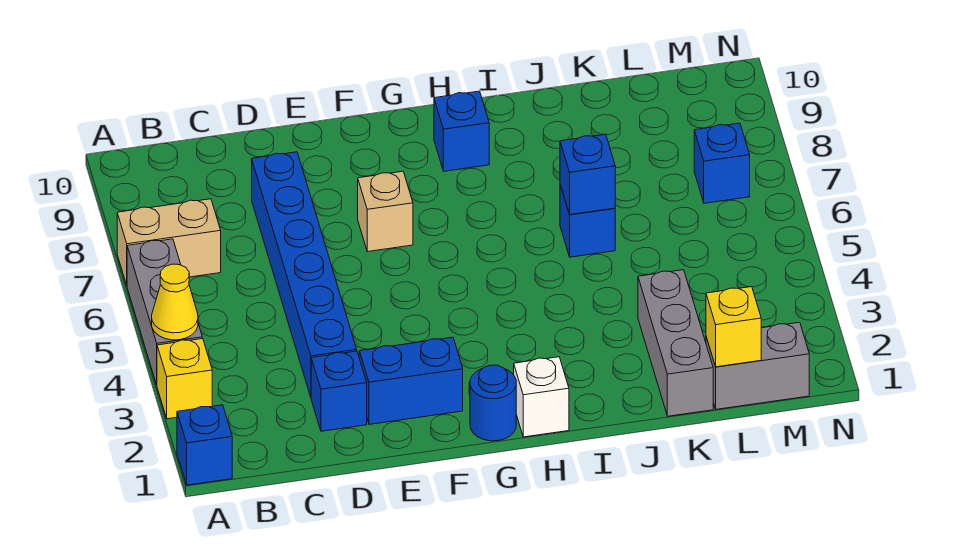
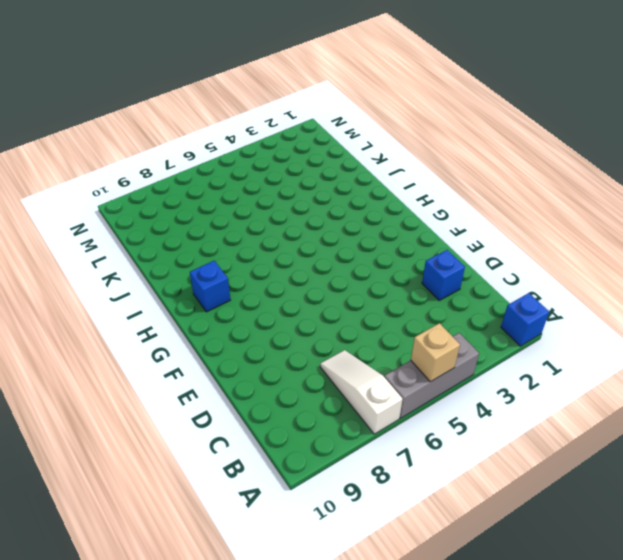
tan brick A5 level 2 -> tan brick F7 level 1
white slope A7:C7 level 1 top A -> tan brick A7:B7 level 1
none -> yellow brick A3 level 1
none -> blue brick D3:D8 level 1
none -> blue brick E2:F2 level 1

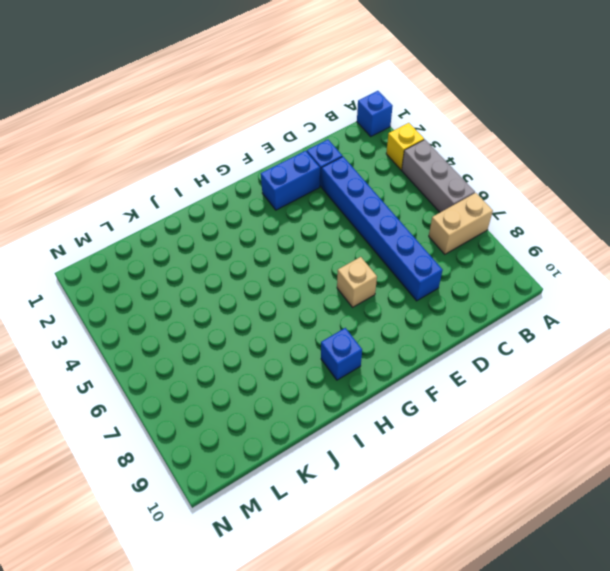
none -> blue round brick G1 level 1
none -> white brick H1 level 1
none -> blue brick J6 level 1

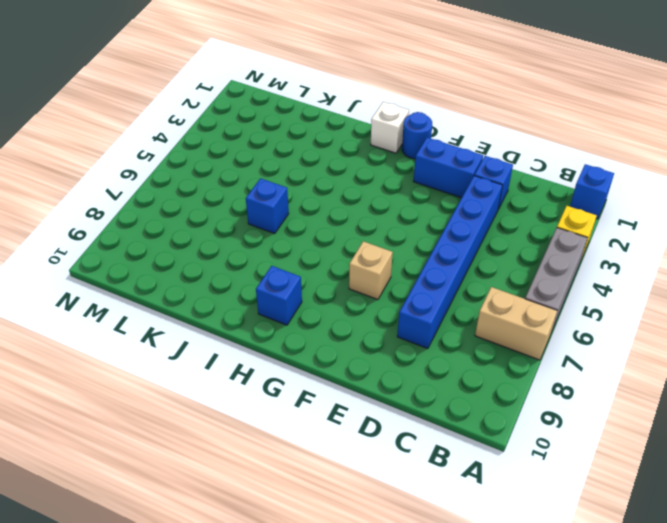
none -> grey brick K1:K3 level 1
none -> grey brick L1:M1 level 1
none -> blue brick M7 level 1

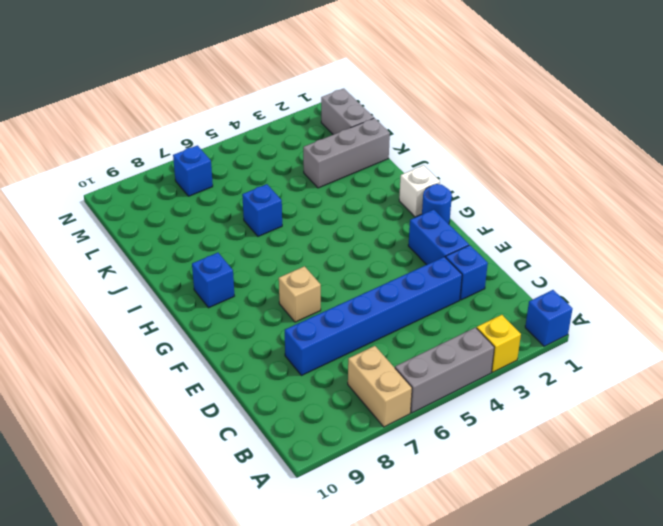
none -> yellow cone A4 level 2
none -> blue brick J6 level 2
none -> yellow brick L1 level 2

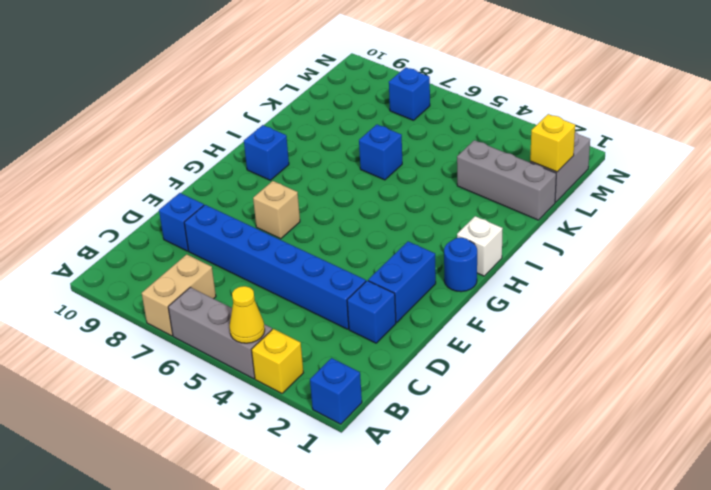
blue brick D9 level 1 -> blue brick J6 level 2

